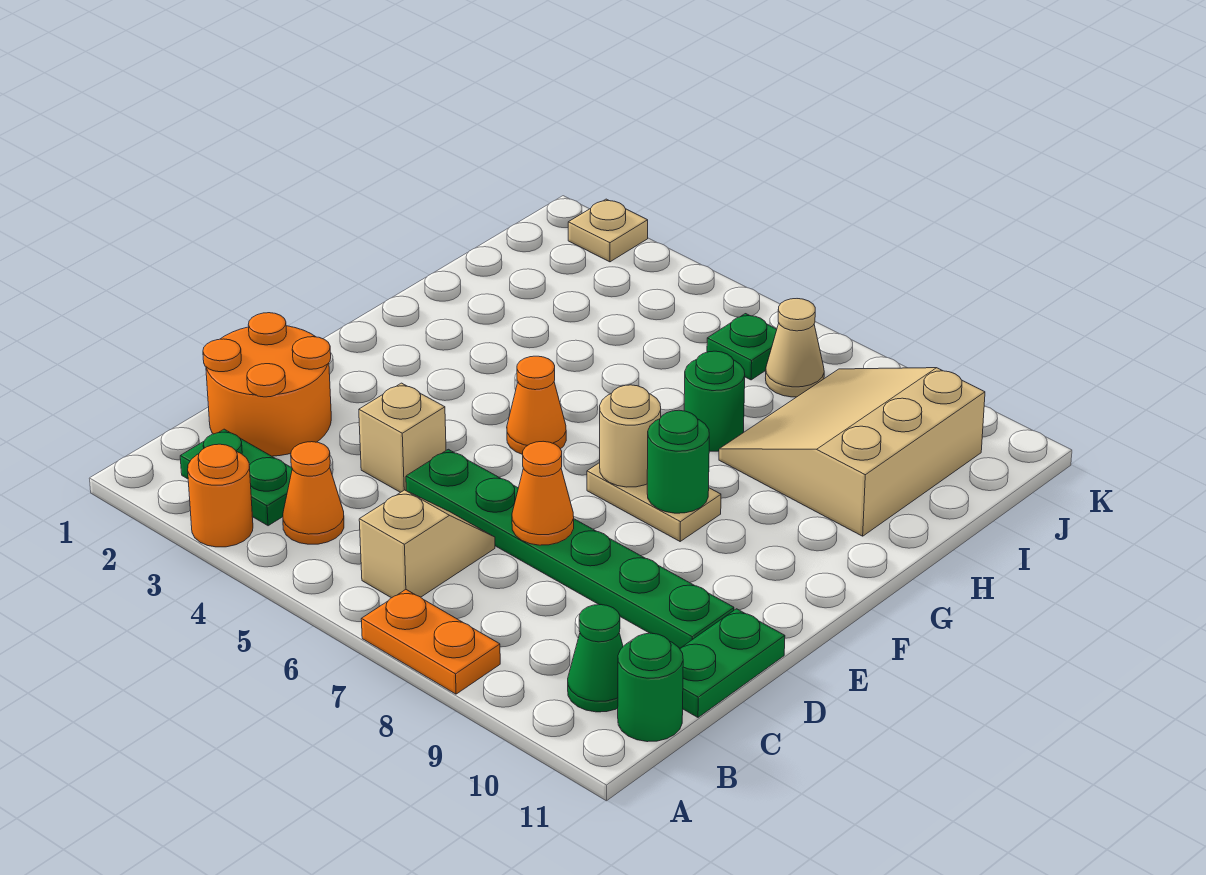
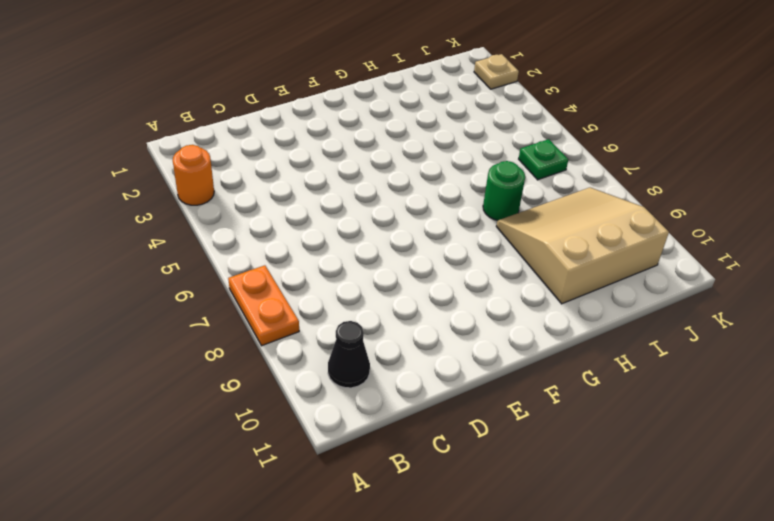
black cone B10 level 1 -> green cone B10 level 1
none -> green plate B2:B3 level 1
none -> orange cone B4 level 1
none -> tan slope B6:C6 level 1 top B

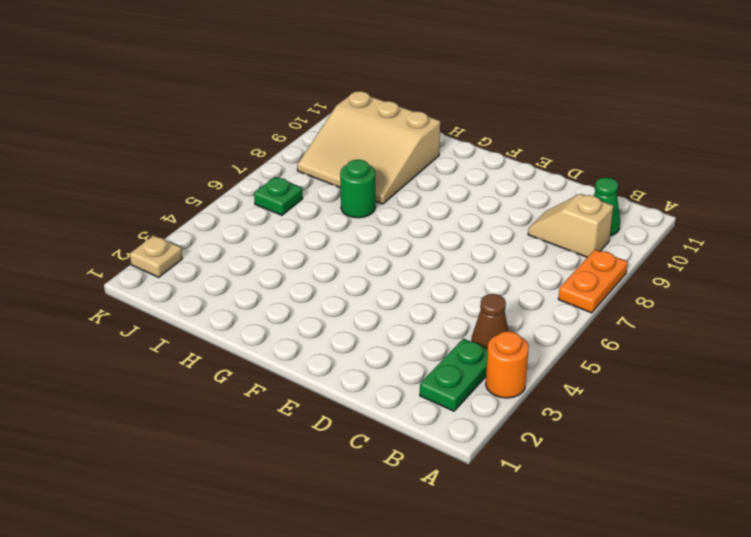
brown cone B4 level 1 -> orange cone B4 level 1
tan slope B9:C9 level 1 top B -> tan slope B6:C6 level 1 top B
none -> green round brick B11 level 1
none -> orange round brick C1:D2 level 1
none -> green plate C11:D11 level 1

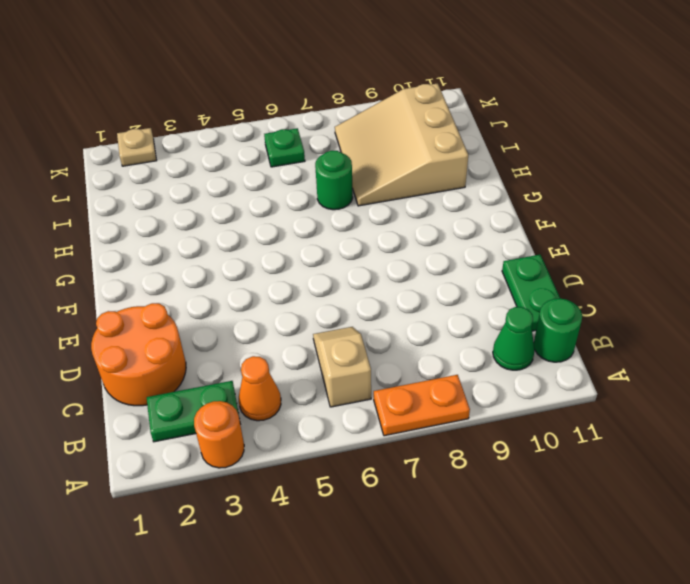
none -> tan brick D4 level 1
none -> green plate D5:D10 level 1
none -> orange cone F5 level 1

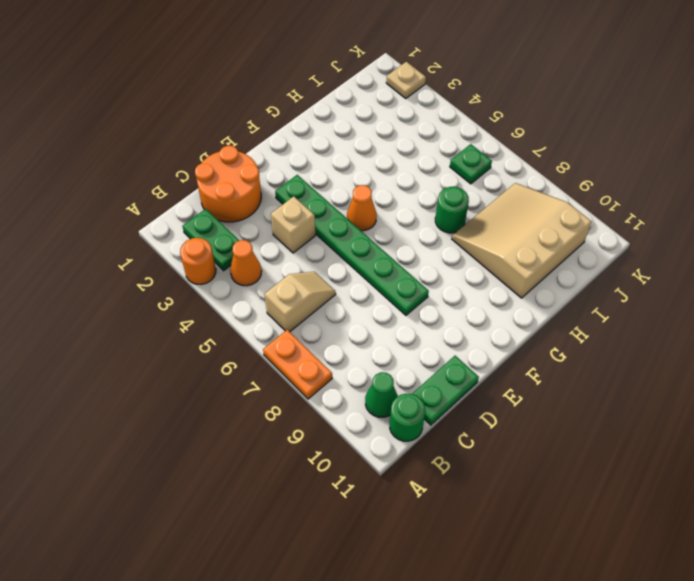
green plate E3:E8 level 1 -> green plate D5:D10 level 1
none -> tan plate F7:F8 level 1
none -> tan cone J7 level 1
none -> orange cone D7 level 2

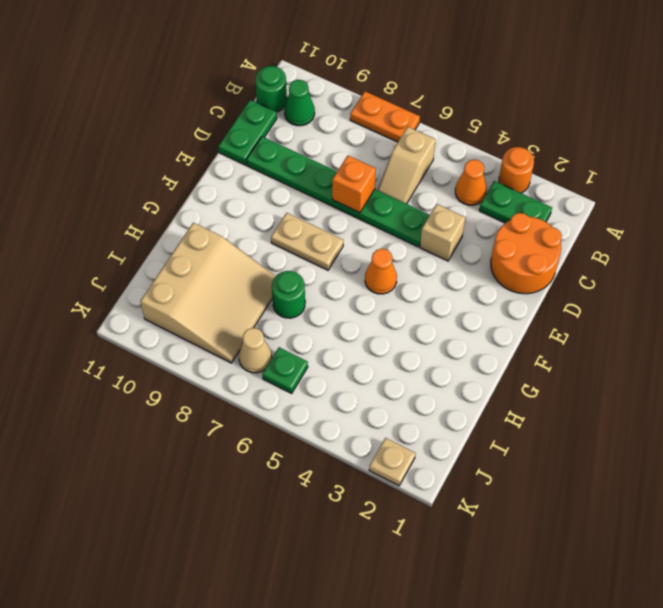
orange brick D7 level 2 -> orange cone D7 level 2
none -> tan round brick F7 level 2
none -> green round brick F8 level 2

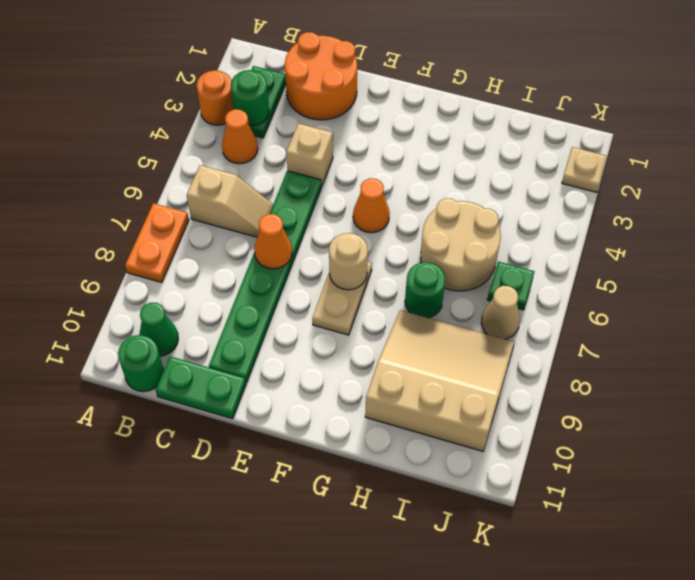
green round brick B3 level 2 -> green round brick F8 level 2
tan round brick H5:I6 level 1 -> none

